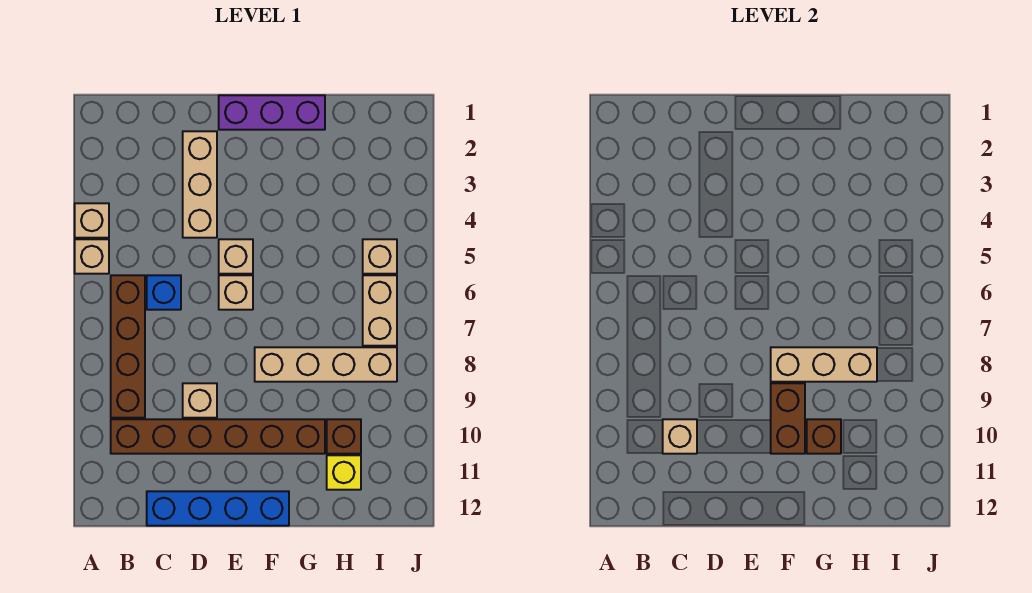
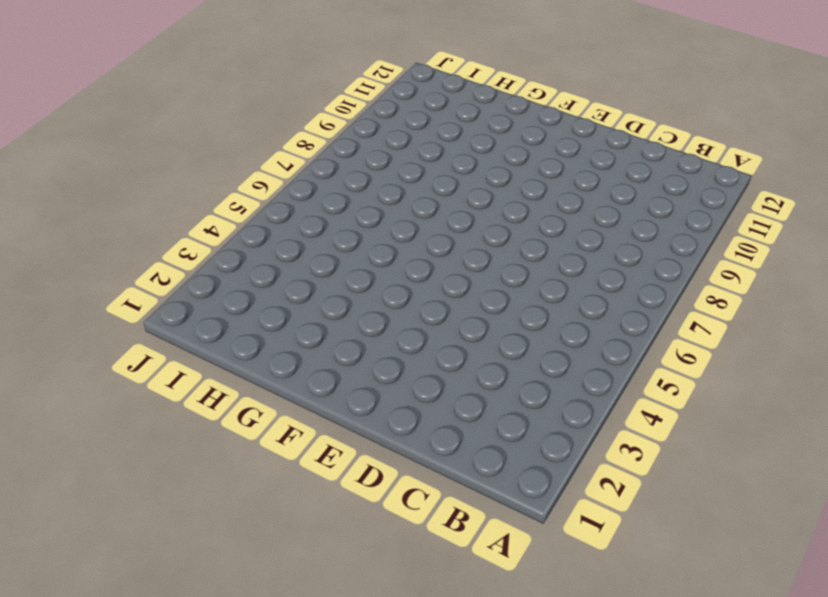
none -> tan brick A4 level 1
none -> tan brick A5 level 1
none -> brown brick B6:B9 level 1

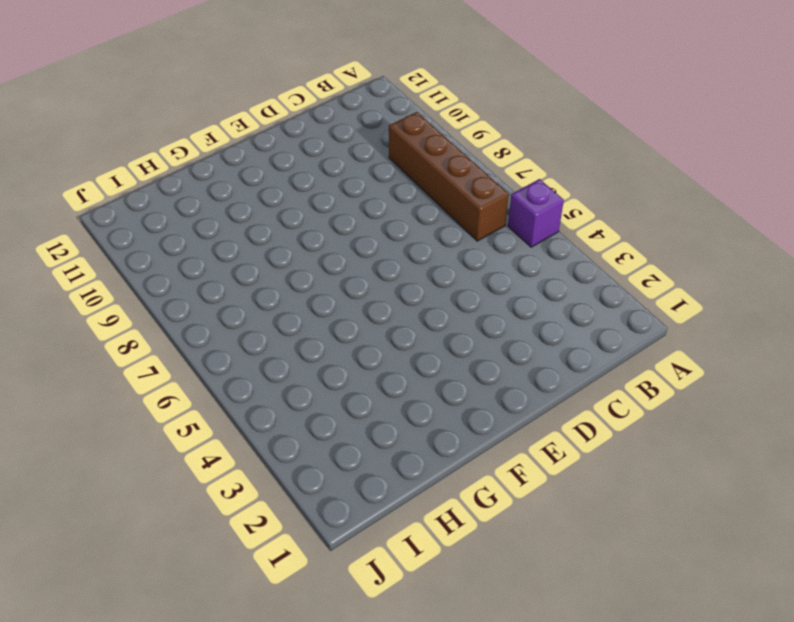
purple brick A5 level 1 -> tan brick A5 level 1
none -> tan brick A4 level 1
none -> brown brick B10:G10 level 1
none -> blue brick C6 level 1

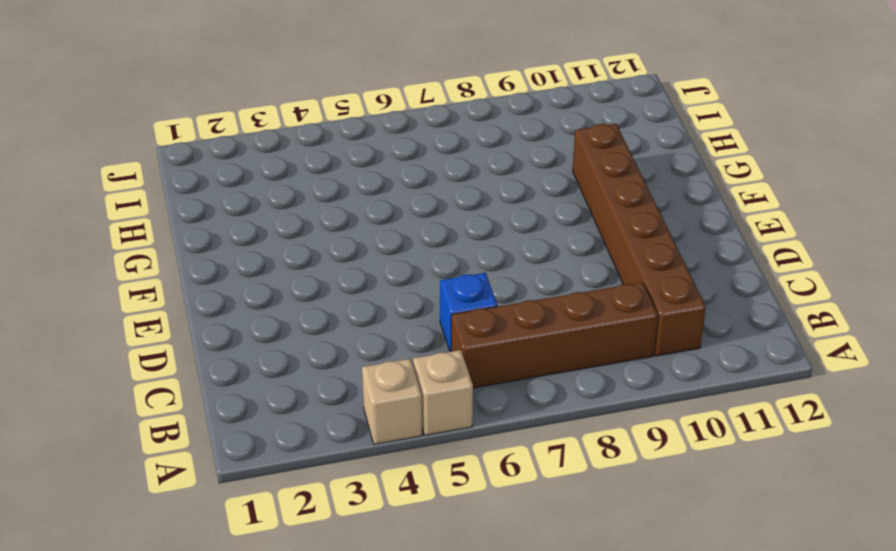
none -> blue brick C12:F12 level 1
none -> tan brick D2:D4 level 1
none -> tan brick D9 level 1

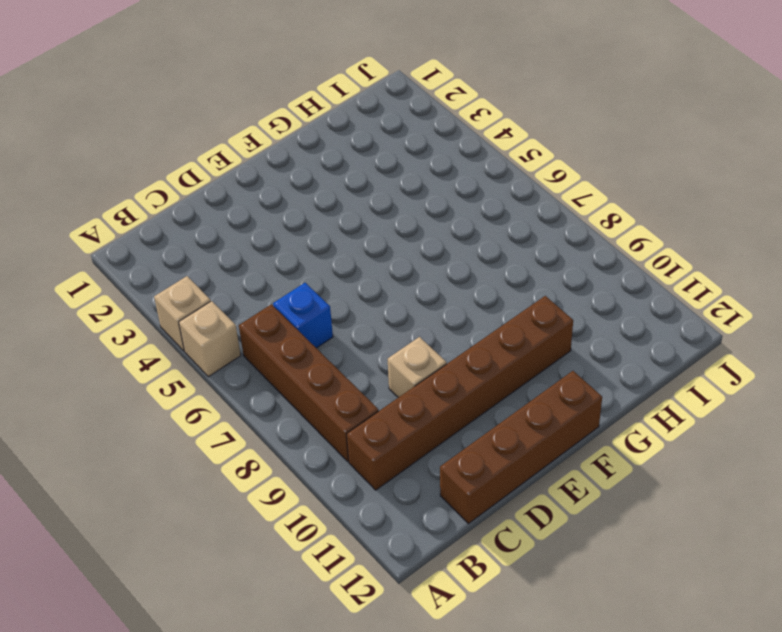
brown brick C12:F12 level 1 -> blue brick C12:F12 level 1
none -> tan brick D2:D4 level 1
none -> purple brick E1:G1 level 1
none -> tan brick E5 level 1

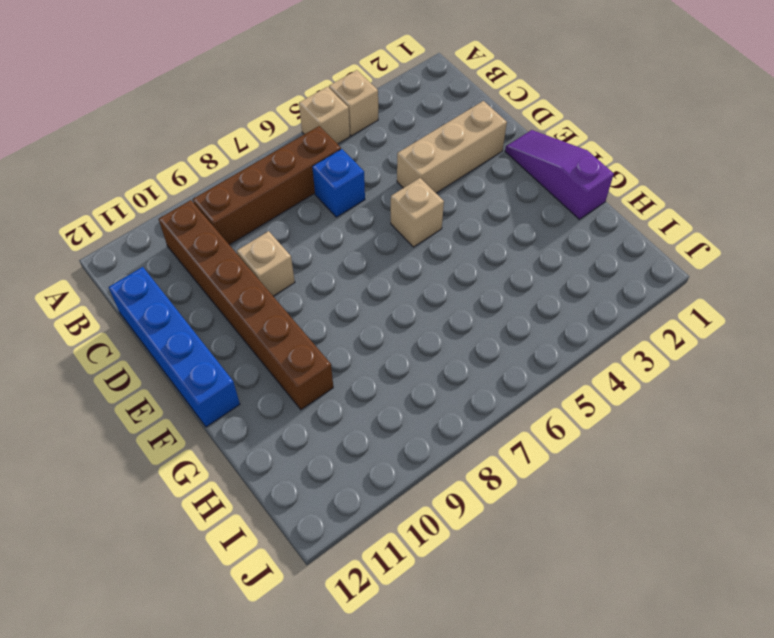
purple slope E1:G1 level 1 top G -> purple brick E1:G1 level 1
none -> tan brick E6 level 1
none -> tan brick F8:I8 level 1
none -> brown brick H10 level 1

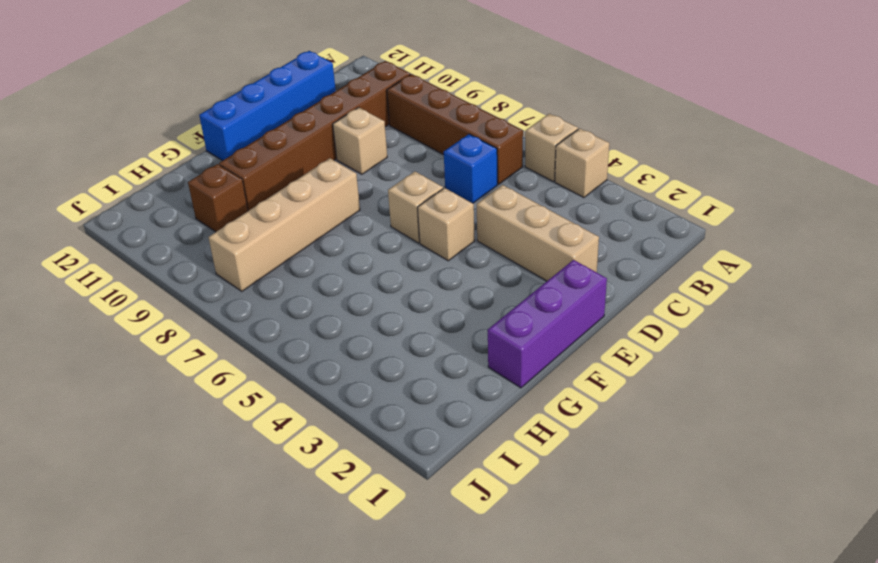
none -> yellow brick H11 level 1
none -> tan brick I5 level 1
none -> tan brick I6:I7 level 1

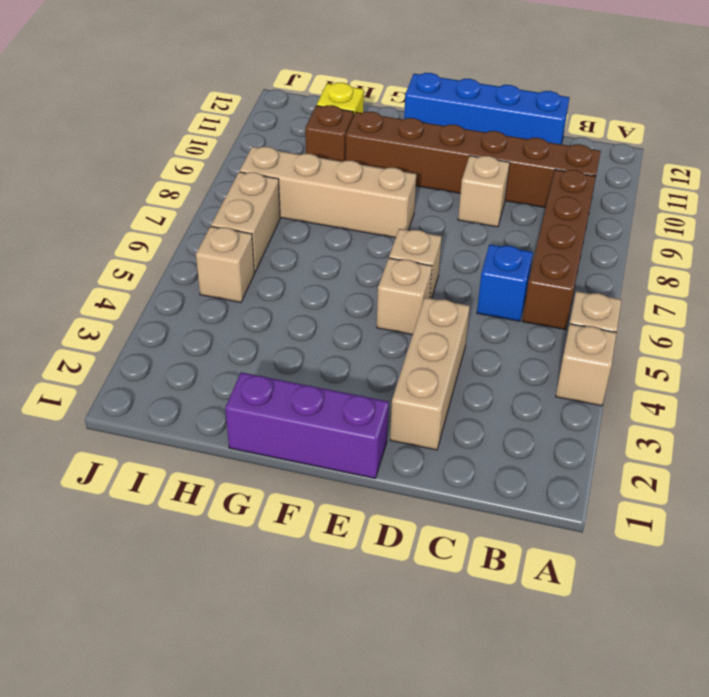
none -> tan brick C10 level 2
none -> tan brick F8:H8 level 2
none -> brown brick F9:F10 level 2

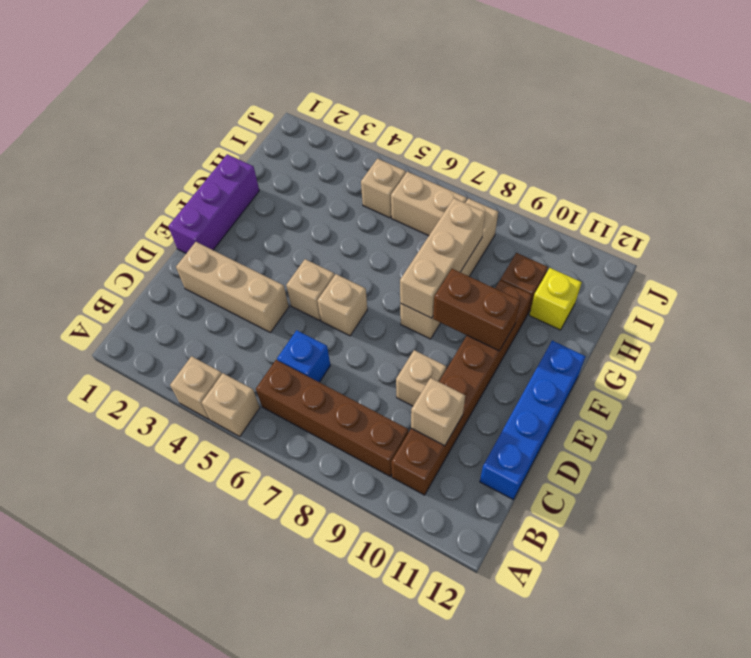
none -> brown brick G10 level 2

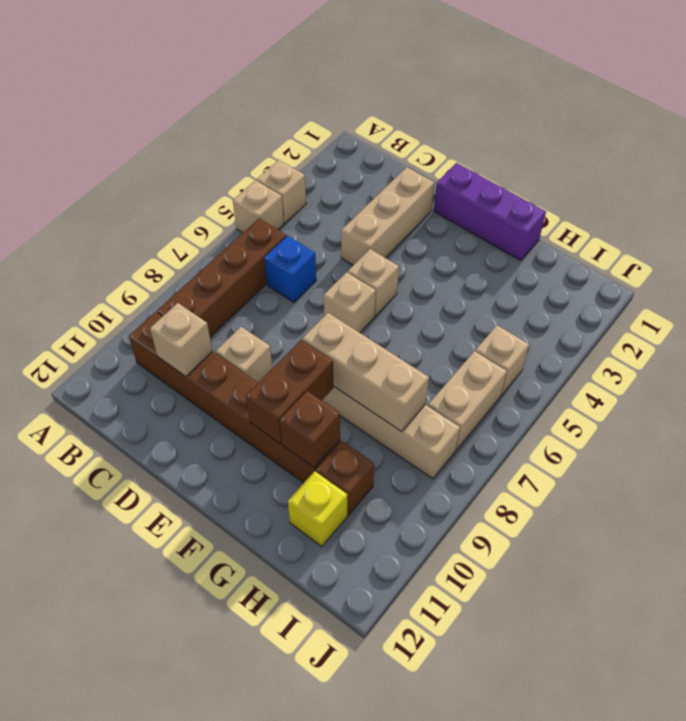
none -> blue brick C12:F12 level 1

